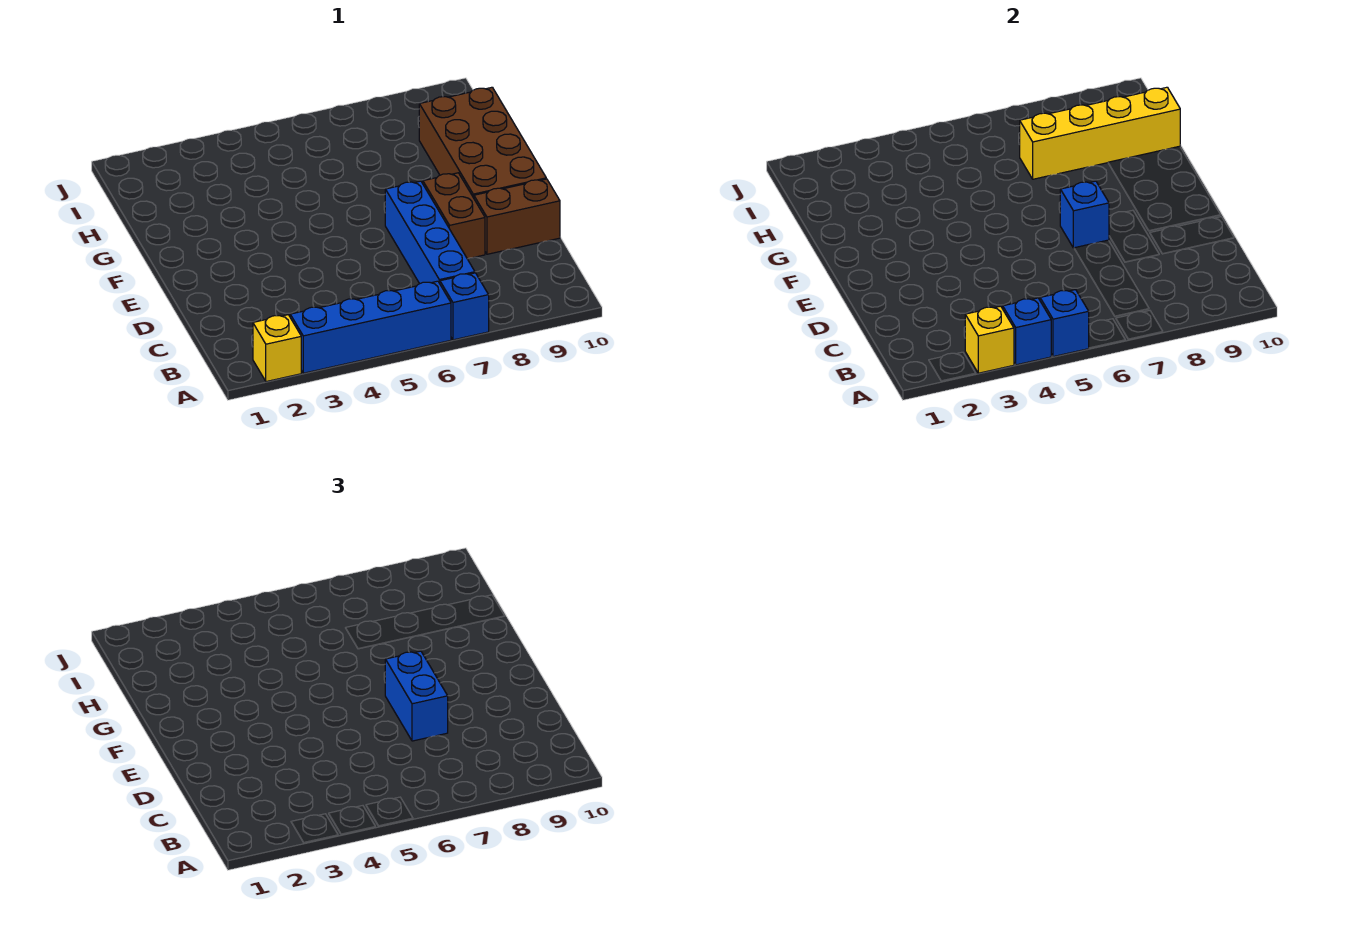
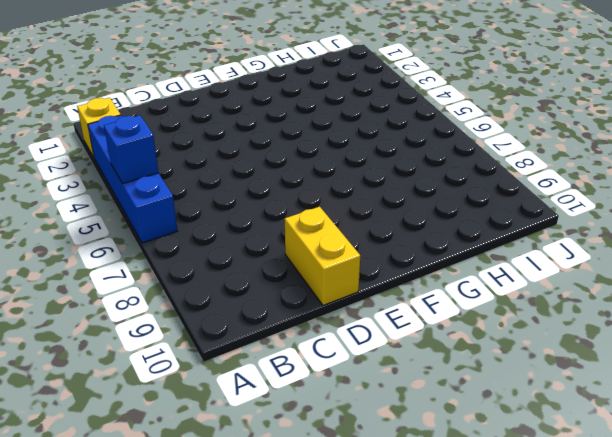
yellow brick D9:D10 level 1 -> brown brick D9:D10 level 1
none -> blue brick A7 level 1
none -> blue brick B7:E7 level 1
none -> brown brick D8:E8 level 1

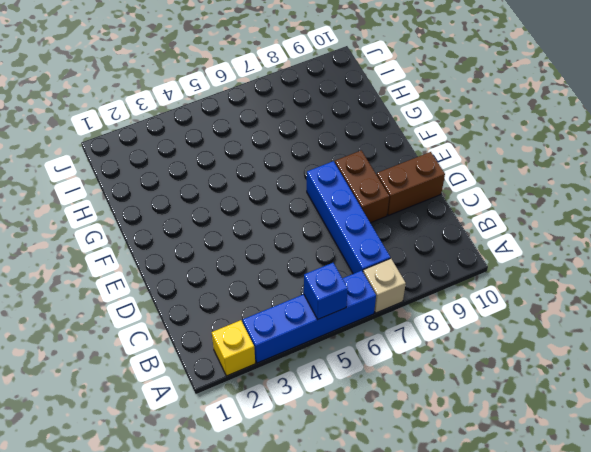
tan brick A7 level 1 -> blue brick A7 level 1
none -> brown brick E9:H10 level 1
none -> yellow brick A3 level 2
none -> blue brick A4 level 2

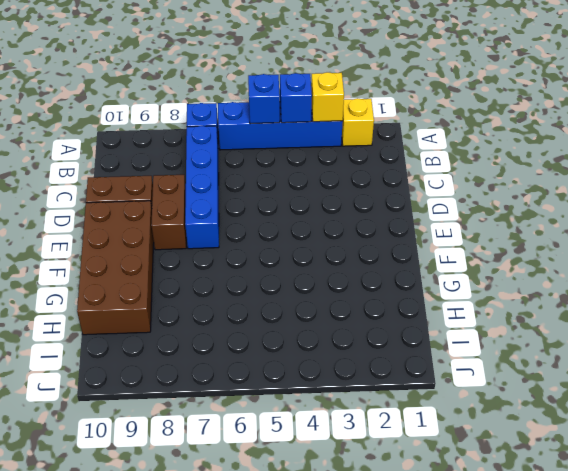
none -> blue brick E7 level 2
none -> yellow brick H7:H10 level 2
none -> blue brick D7:E7 level 3

